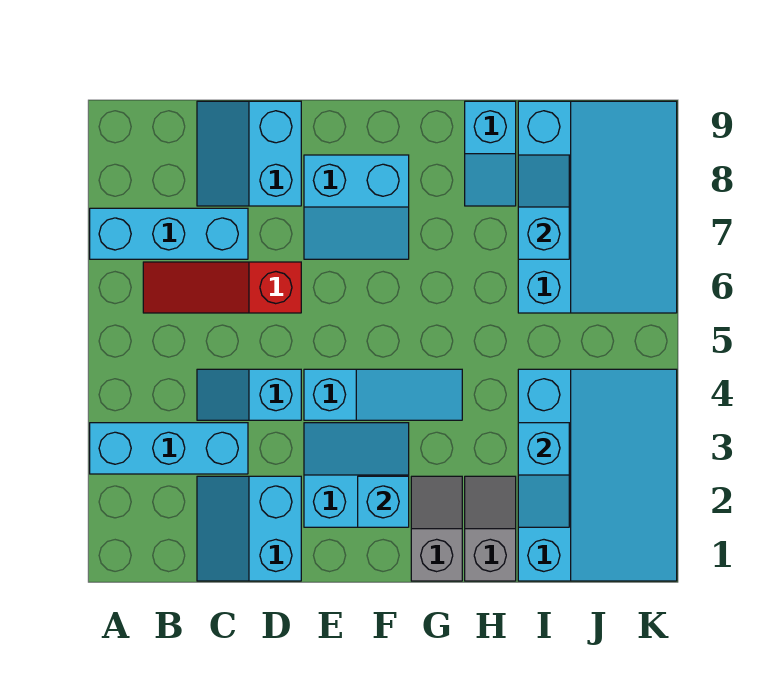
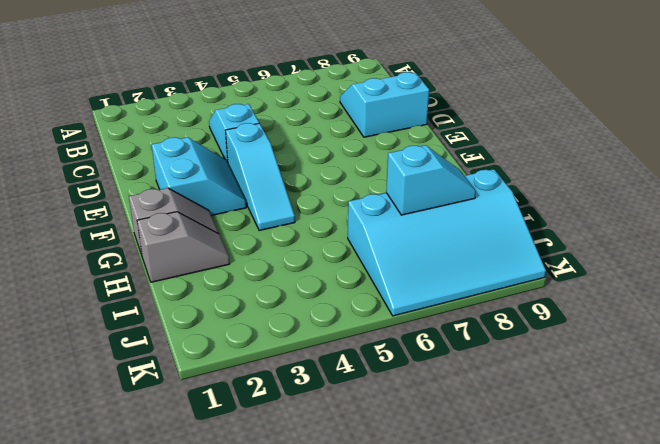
none -> cyan brick A3:C3 level 1
none -> cyan brick A7:C7 level 1
none -> red slope B6:D6 level 1 top D

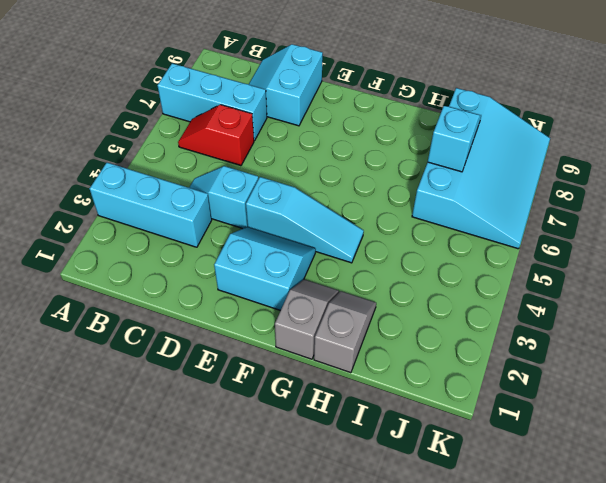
red slope B6:C6 level 1 top C -> red slope B6:D6 level 1 top D
none -> cyan slope C1:D2 level 1 top D
none -> cyan slope E7:F8 level 1 top 8
none -> cyan slope H8:H9 level 1 top 9

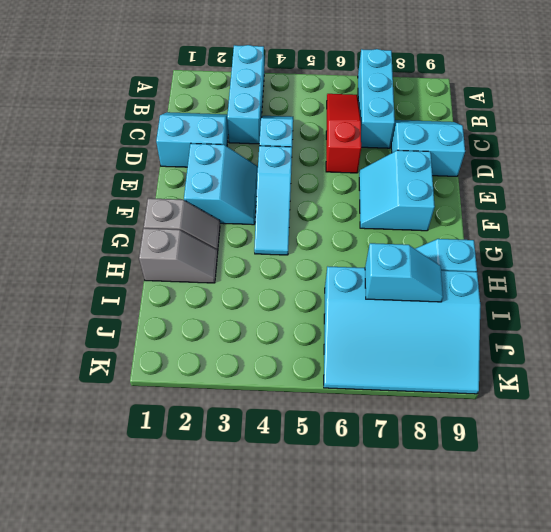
none -> cyan slope I1:K4 level 1 top I
none -> cyan brick F2 level 2
none -> cyan slope I2:I3 level 2 top 3

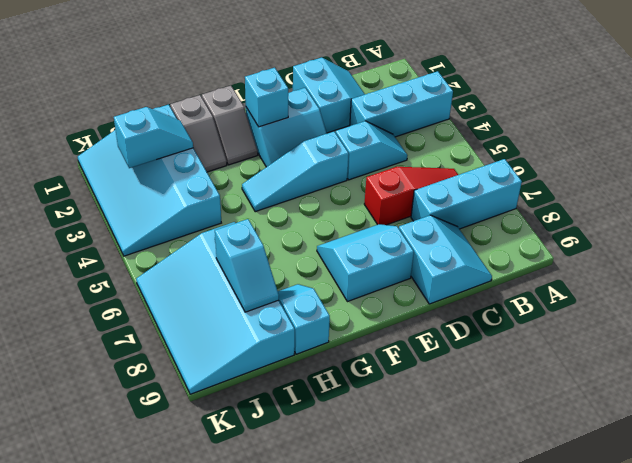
cyan slope I2:J2 level 2 top J -> cyan slope I2:I3 level 2 top 3

